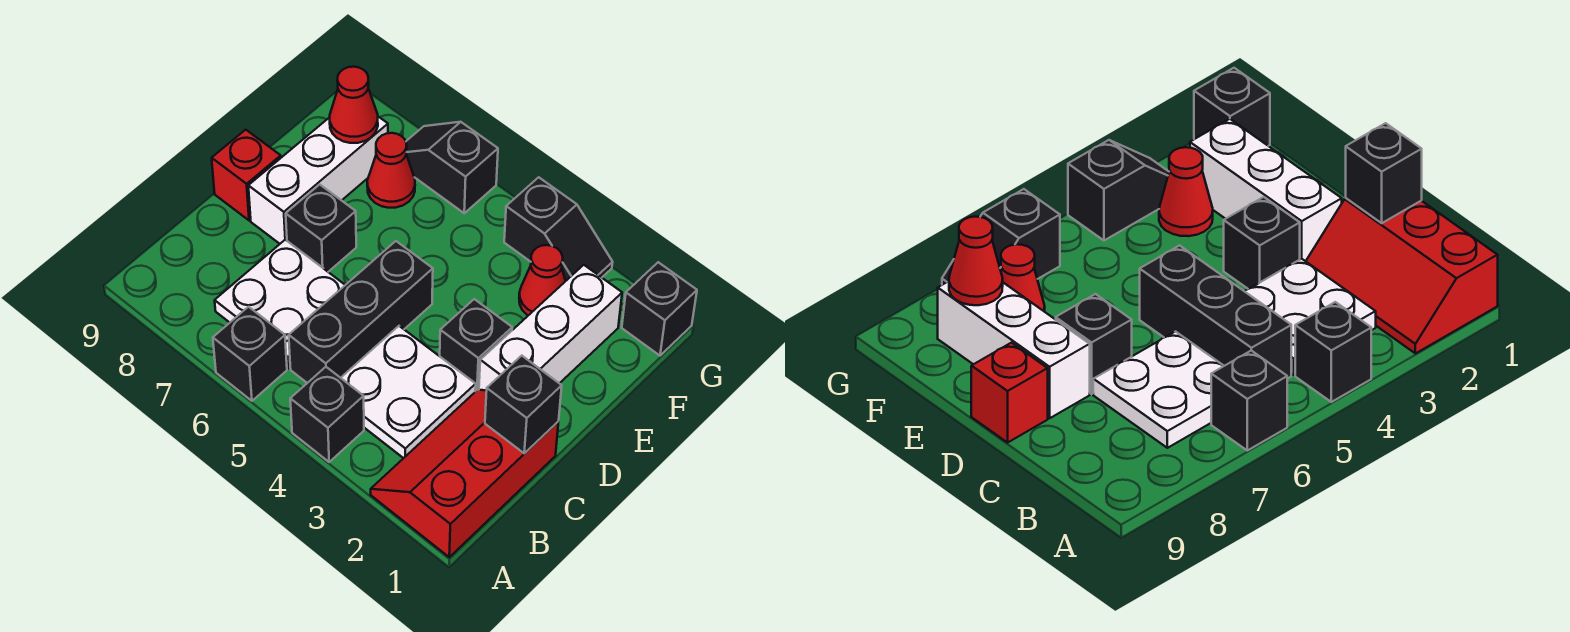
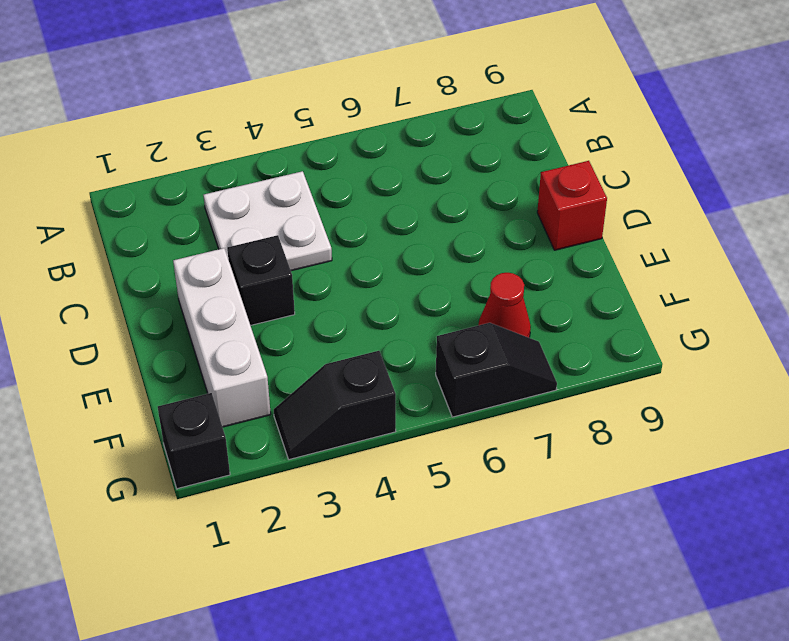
none -> red slope A1:C2 level 1 top 1
none -> black brick A4 level 1
none -> black brick A6 level 1

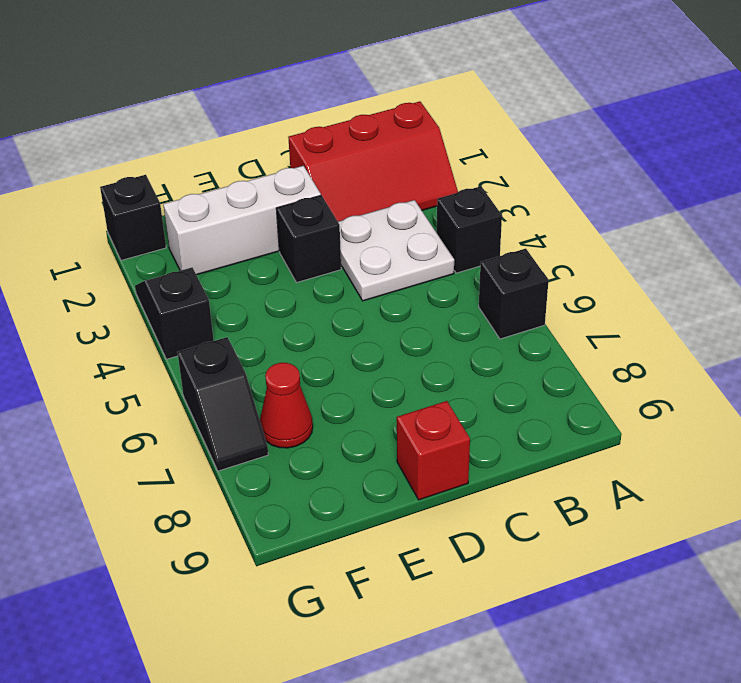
none -> black brick B5:D5 level 1
none -> white plate B6:C7 level 1
none -> black brick D7 level 1

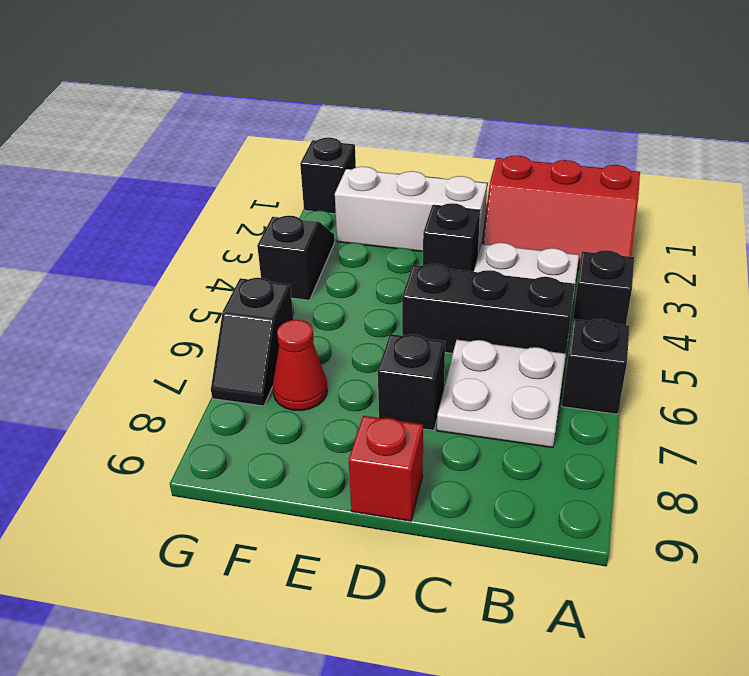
none -> white brick D8:F8 level 1
none -> red cone F3 level 1
none -> black brick C1 level 2

